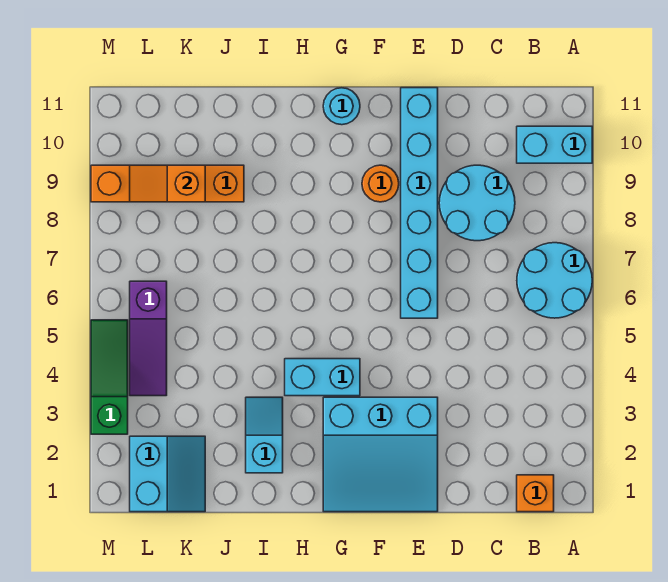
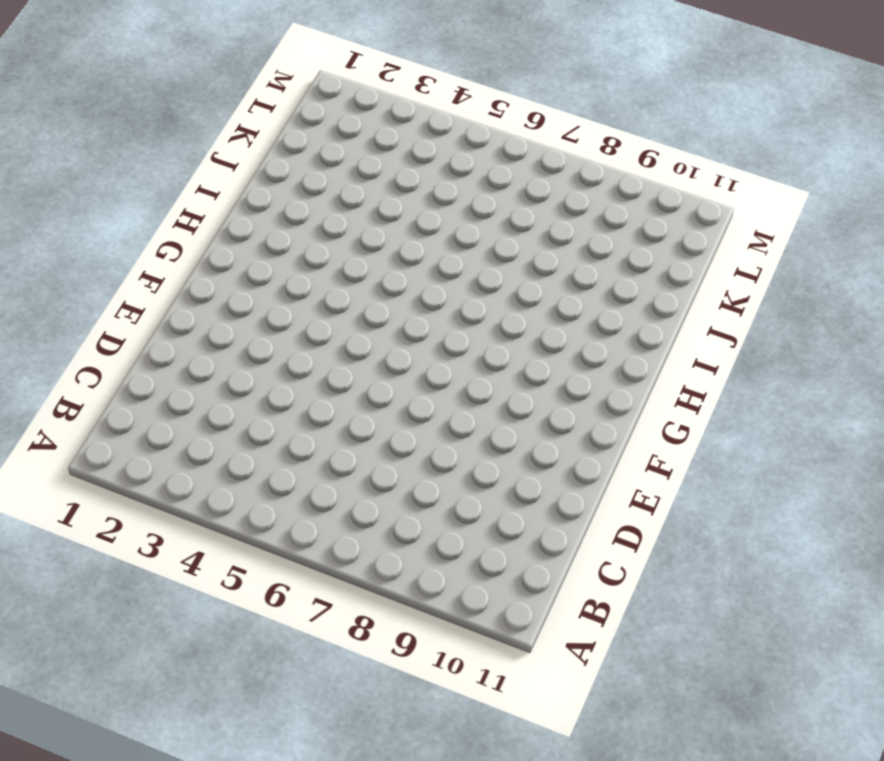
none -> cyan round brick A6:B7 level 1
none -> cyan brick A10:B10 level 1
none -> orange brick B1 level 1

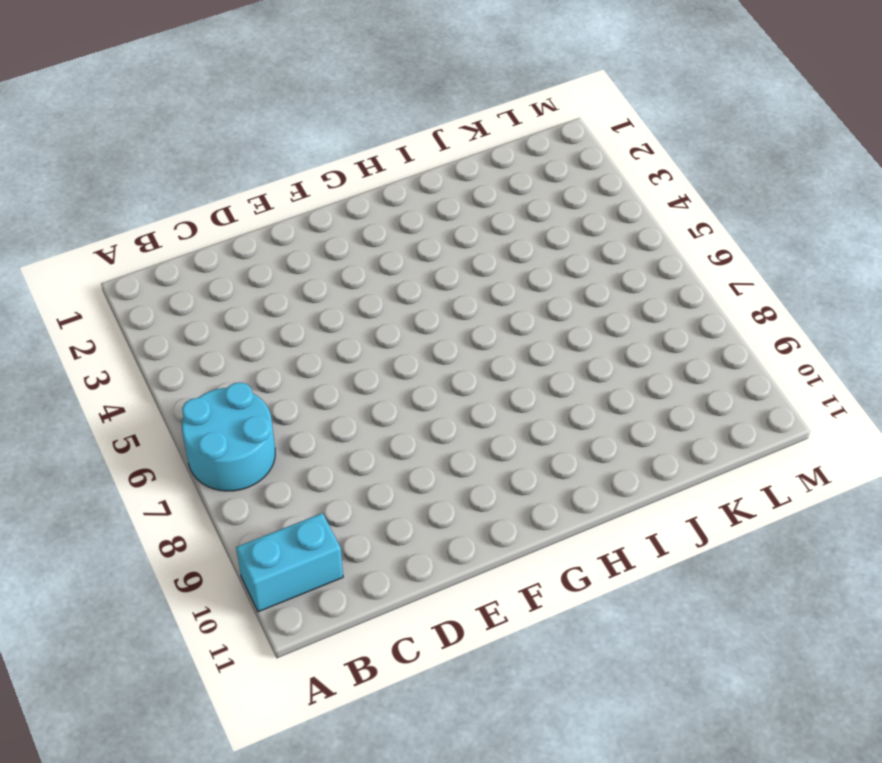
none -> orange brick B1 level 1
none -> cyan round brick C8:D9 level 1
none -> cyan slope E1:G3 level 1 top 3

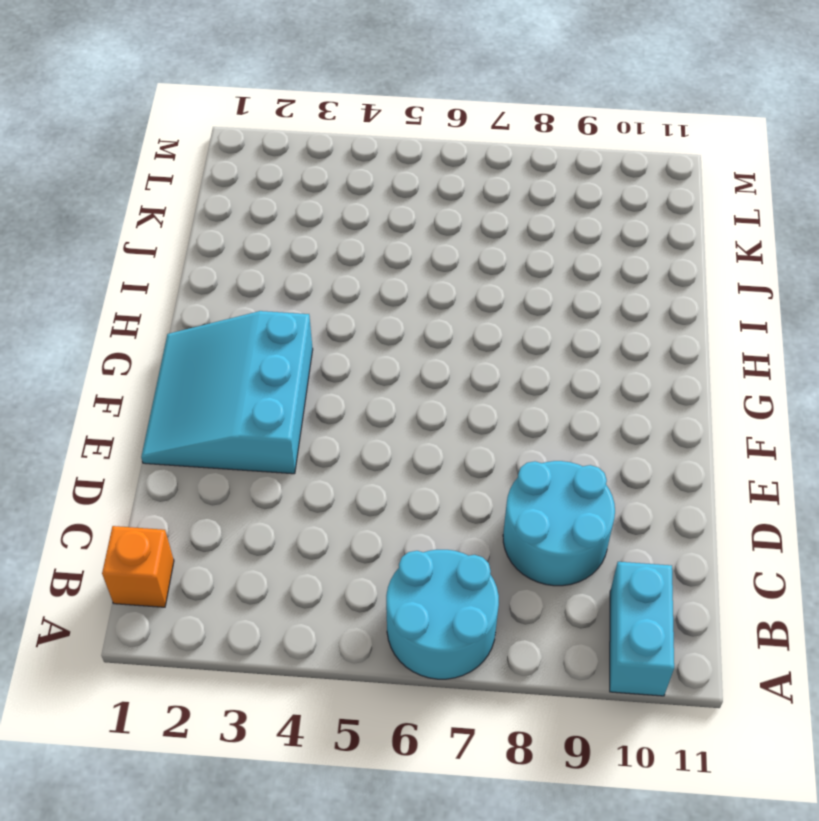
none -> cyan brick E6:E11 level 1
none -> orange round brick F9 level 1
none -> cyan brick G4:H4 level 1

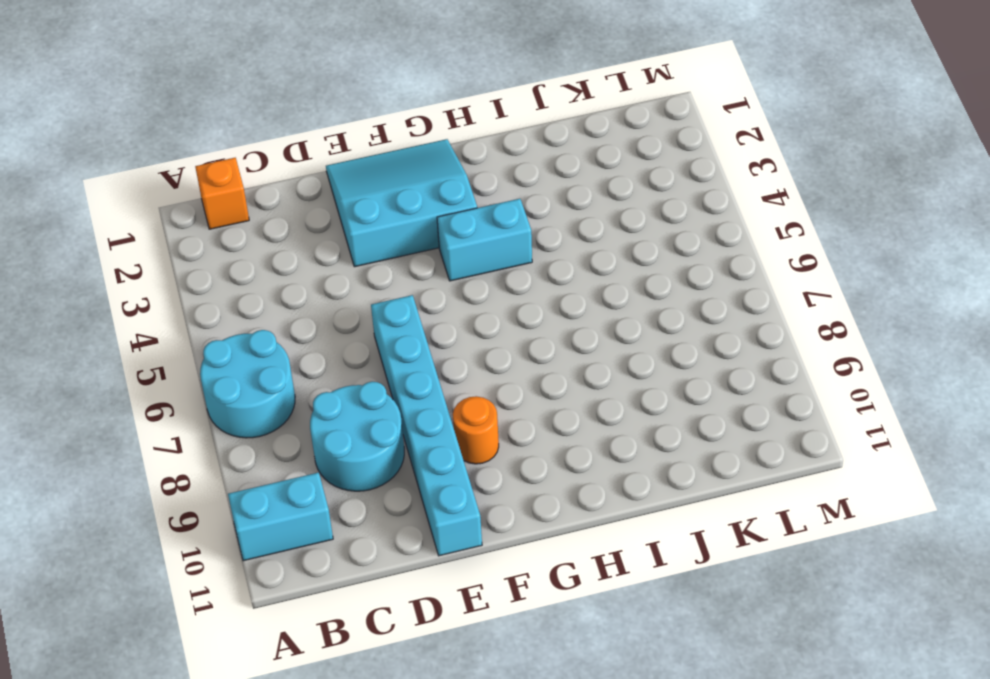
none -> cyan round brick G11 level 1
none -> cyan slope I2:I3 level 1 top 2
none -> orange brick J9:M9 level 1

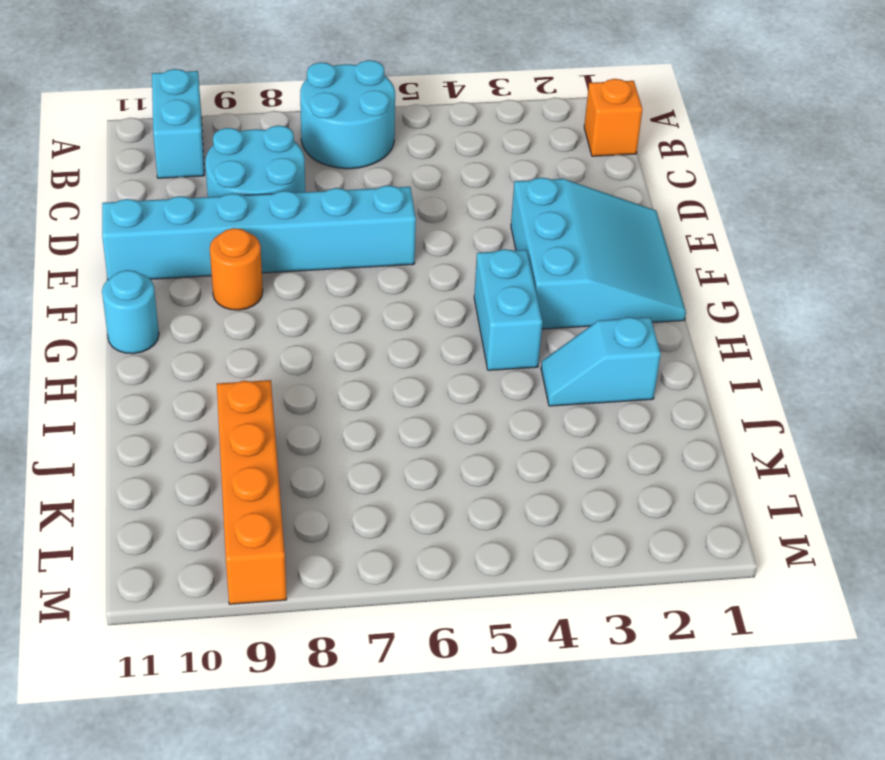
none -> cyan slope K1:L2 level 1 top L
none -> purple slope L4:L6 level 1 top 6
none -> green slope M3:M5 level 1 top 3

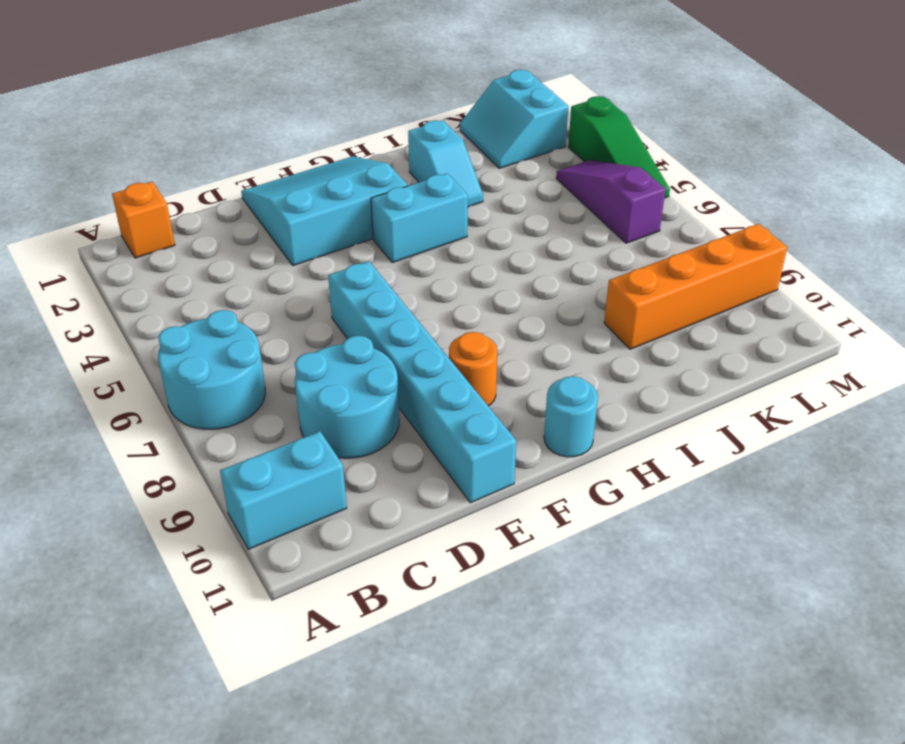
none -> orange slope K9:L9 level 2 top K

